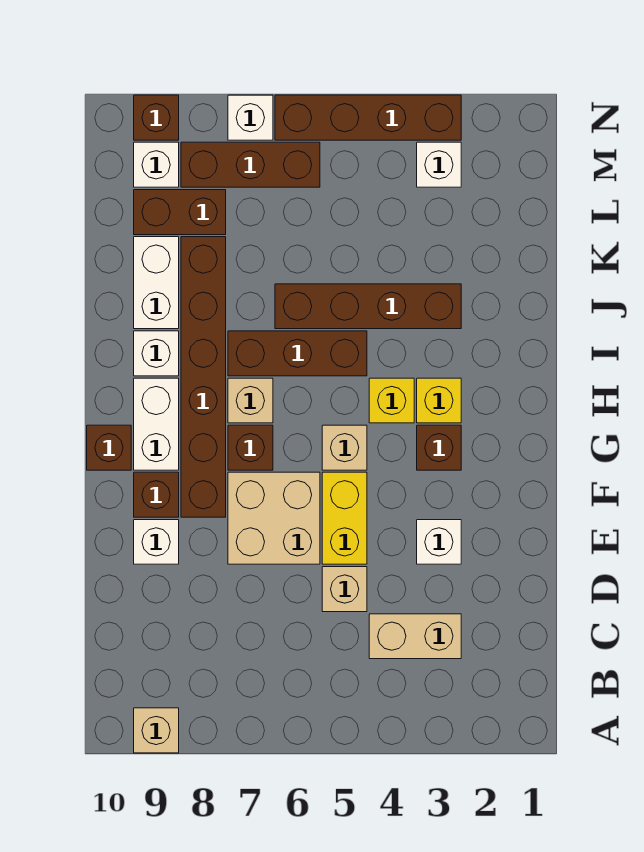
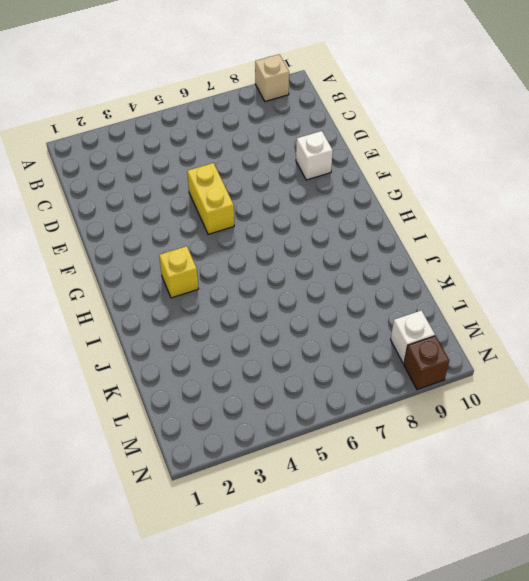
none -> tan brick C3:C4 level 1
none -> tan brick D5 level 1
none -> white brick E3 level 1

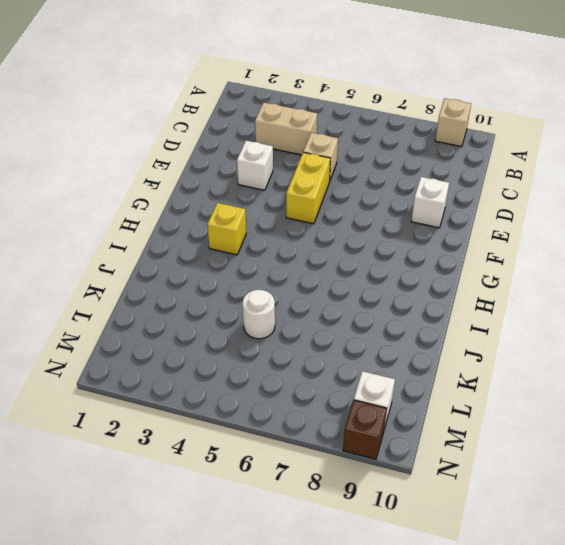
white round brick K5 level 1 -> none
none -> tan brick E6:F7 level 1
none -> brown brick F8:K8 level 1
none -> brown brick F9 level 1

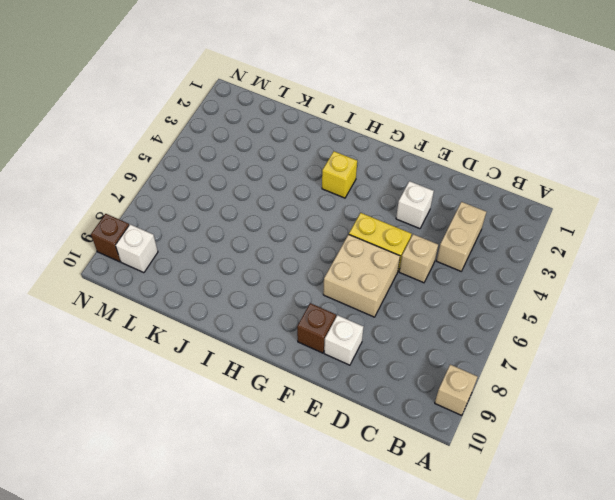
none -> brown brick F8:K8 level 1
none -> brown brick G3 level 1
none -> tan brick G5 level 1

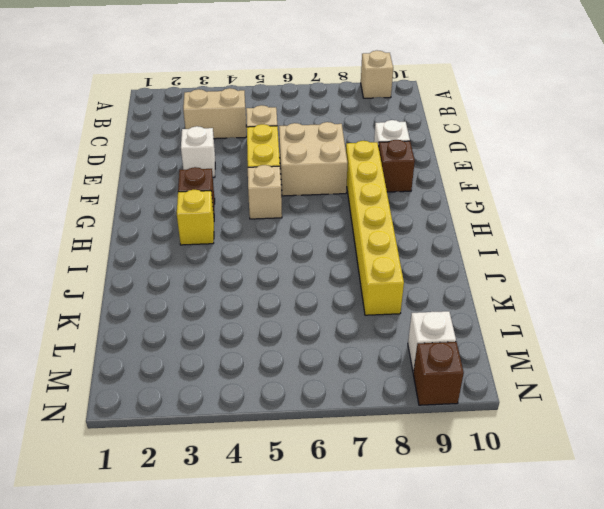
yellow brick F8:K8 level 1 -> brown brick F8:K8 level 1
none -> brown brick G7 level 1
none -> white brick G9:H9 level 1
none -> brown brick G10 level 1

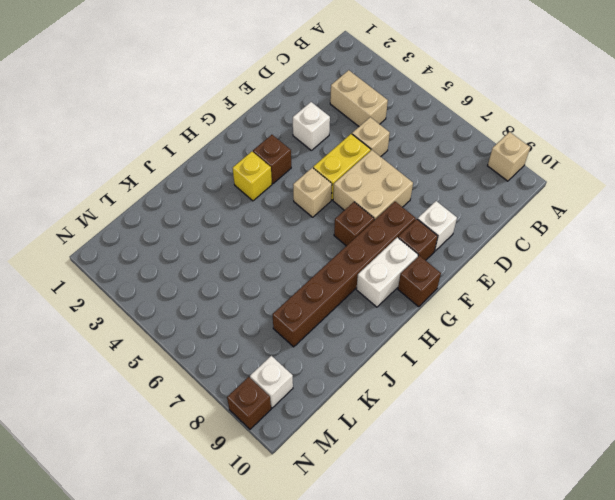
none -> yellow brick H4 level 1
none -> tan brick H7 level 1
none -> brown brick I5:I7 level 1

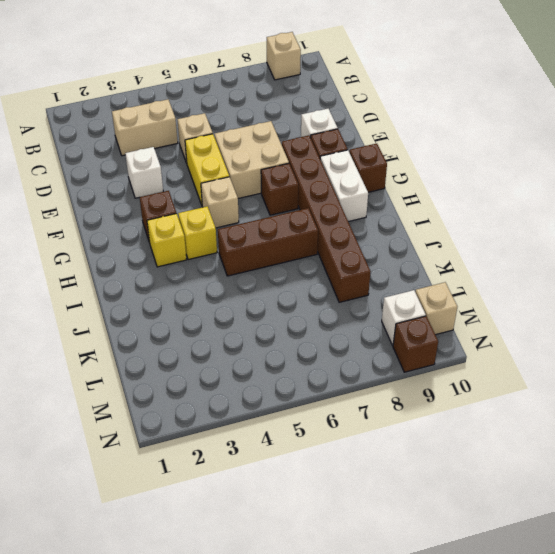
tan brick M10 level 1 -> tan brick H7 level 1
none -> white brick I9 level 1
none -> brown brick J3:J6 level 1
none -> white brick J9:K9 level 1

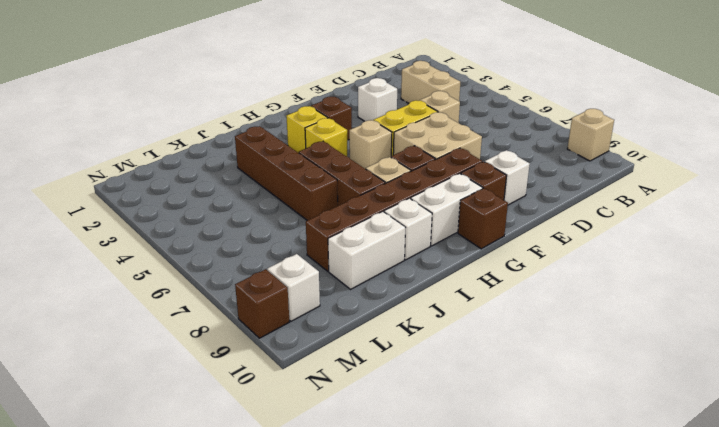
none -> brown brick L8:L9 level 1
none -> white brick M3 level 1
none -> brown brick M6:M8 level 1

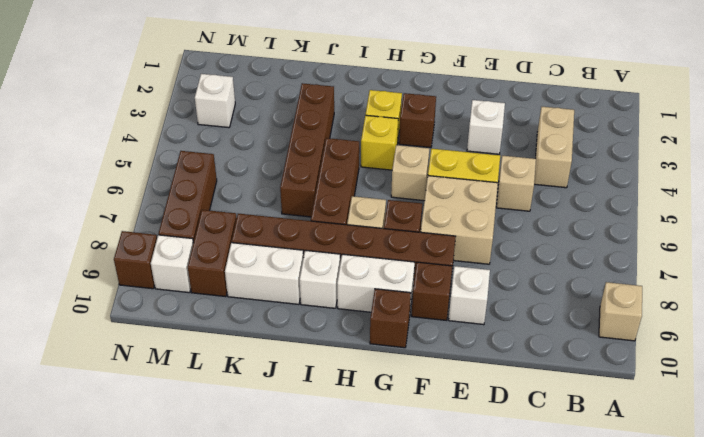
none -> brown brick N3:N6 level 1
none -> white brick N7 level 1

